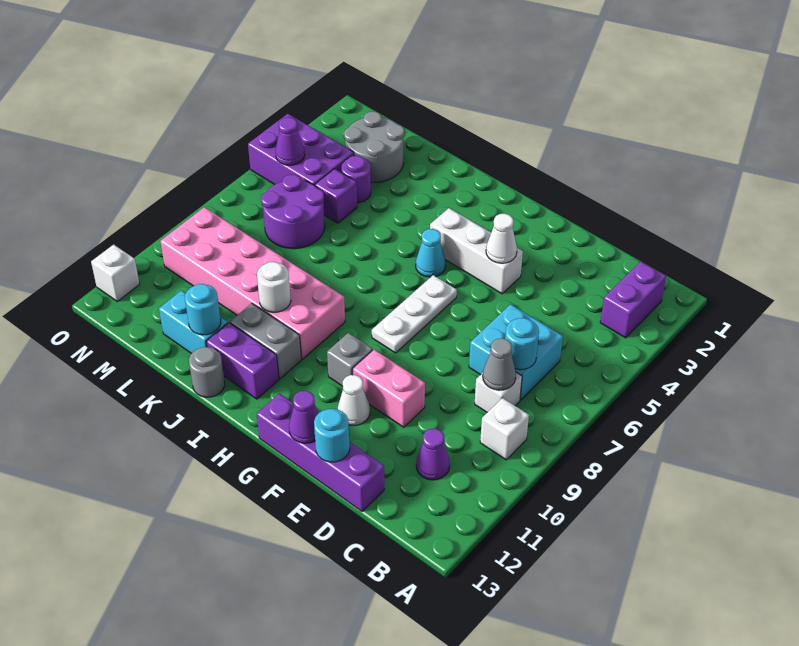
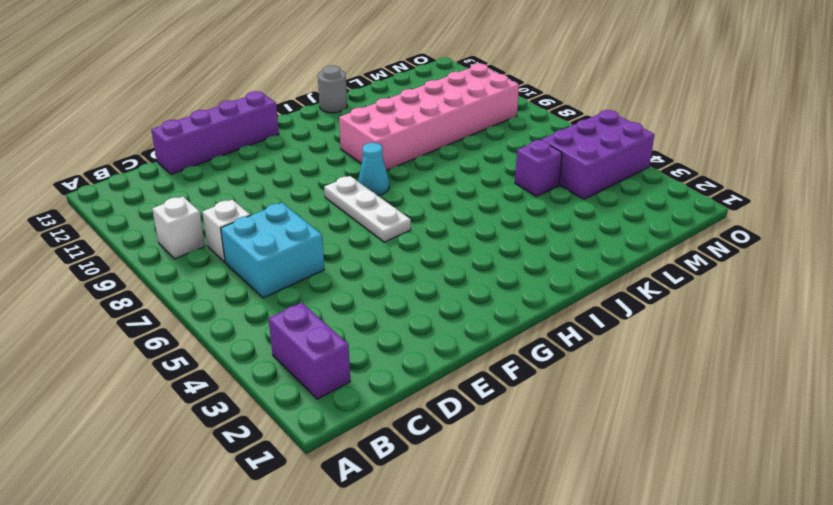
cyan cone H8 level 1 -> cyan cone H5 level 1
none -> purple cone C11 level 1
none -> pink brick E10:F10 level 1
none -> white brick F4:H4 level 1
none -> white cone F11 level 1

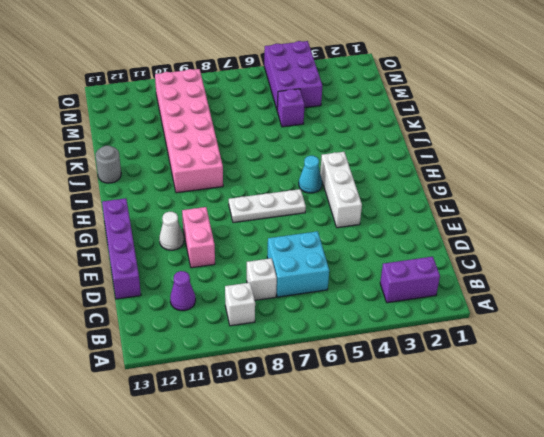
none -> grey brick G10 level 1
none -> grey brick I11:J11 level 1
none -> purple brick I12:J12 level 1
none -> cyan brick K12:L12 level 1

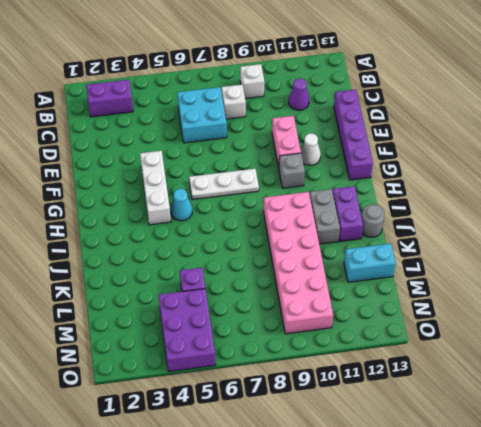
cyan brick L12:L13 level 1 -> cyan brick K12:L12 level 1
none -> grey round brick L2:M3 level 1
none -> purple round brick L4 level 1
none -> purple round brick L6:M7 level 1
none -> white brick O12 level 1

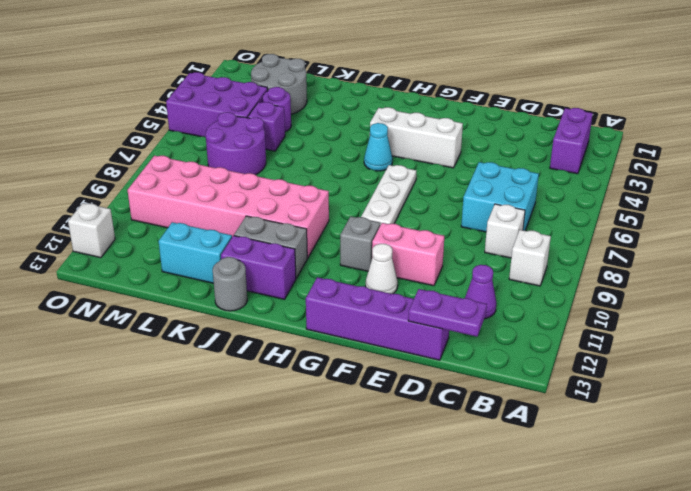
purple plate C13:D13 level 2 -> none
none -> cyan round brick C7 level 2
none -> grey cone C8 level 2
none -> cyan round brick E13 level 2
none -> white cone F4 level 2

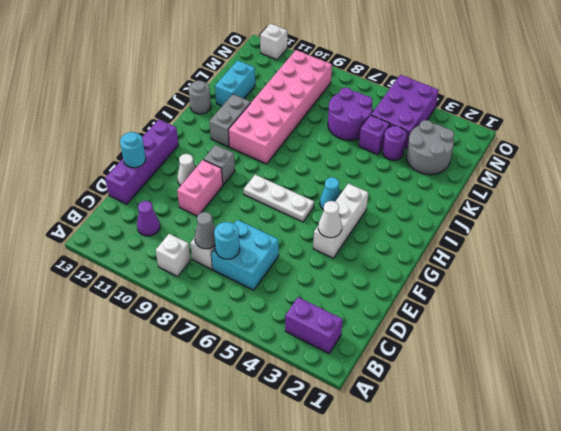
none -> purple brick I12:J12 level 1
none -> purple cone F13 level 2
none -> white round brick J10 level 2
none -> cyan round brick K12 level 2

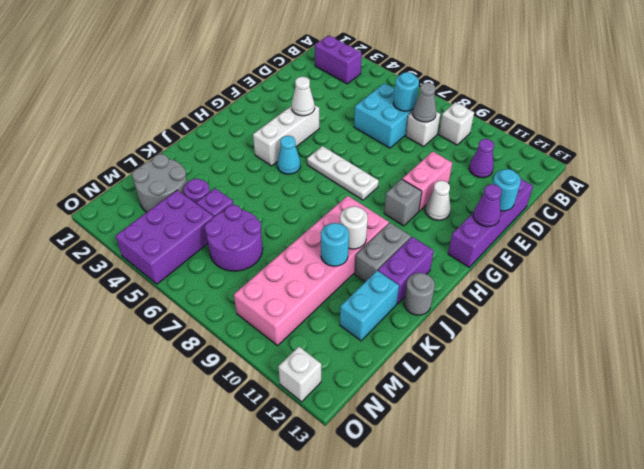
cyan round brick K10 level 2 -> cyan round brick K12 level 2
none -> purple cone N5 level 2

